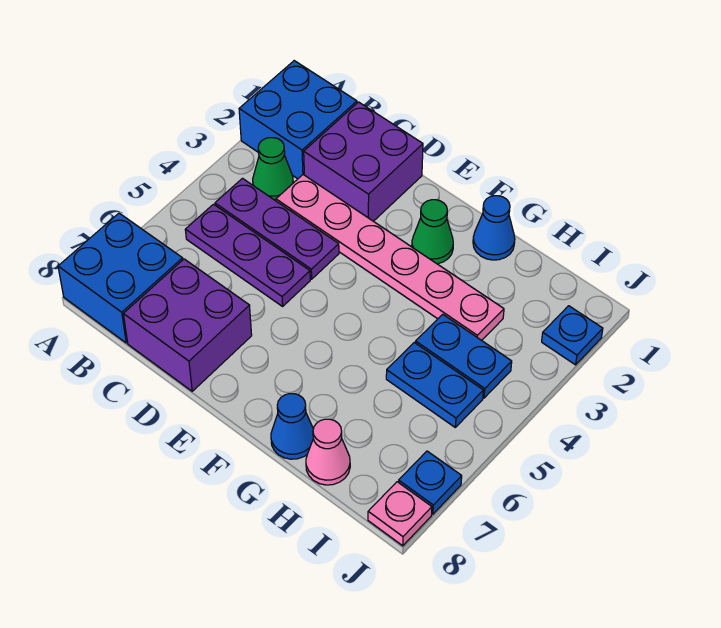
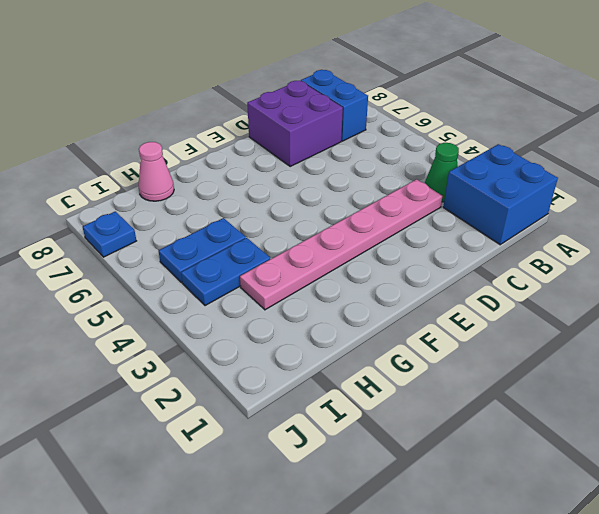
blue brick B7:B8 level 1 -> blue brick A7:B8 level 1
none -> purple plate B4:D4 level 1
none -> purple plate B5:D5 level 1
none -> purple brick C1:D2 level 1

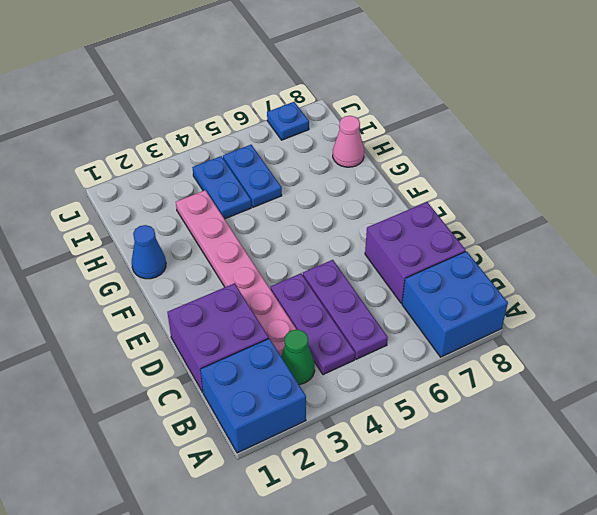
none -> green cone F2 level 1
none -> blue cone G8 level 1
none -> blue plate J2 level 1

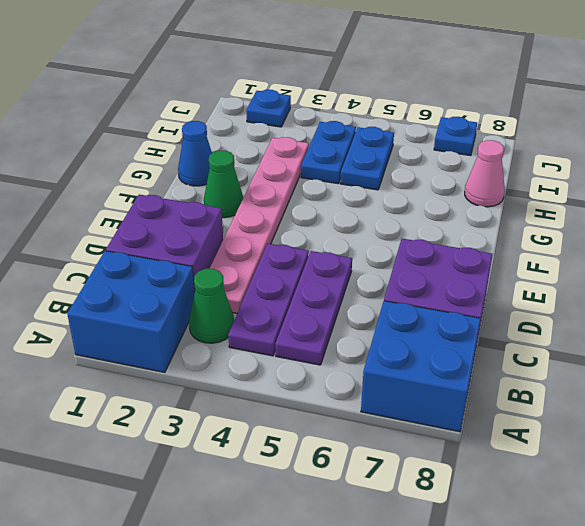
none -> blue cone G8 level 1
none -> pink plate J8 level 1

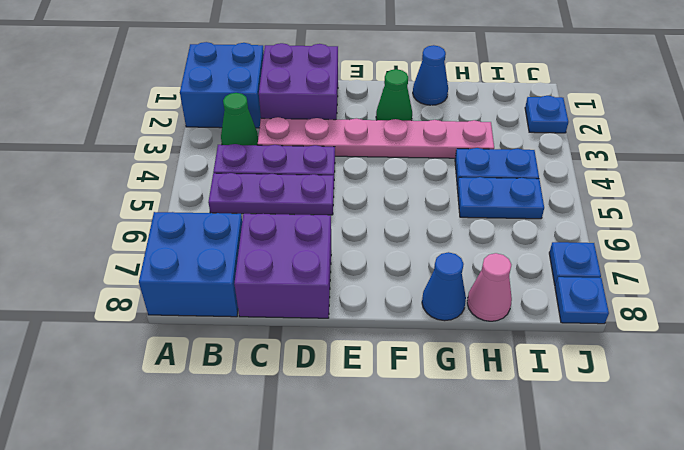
blue plate J8 level 1 -> pink plate J8 level 1

